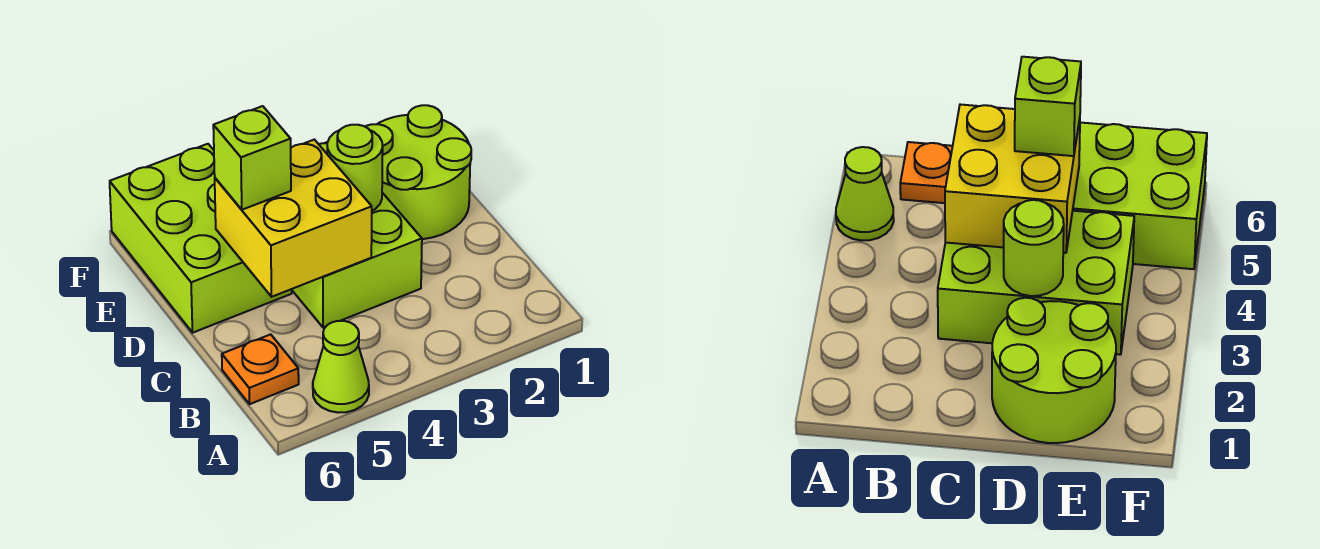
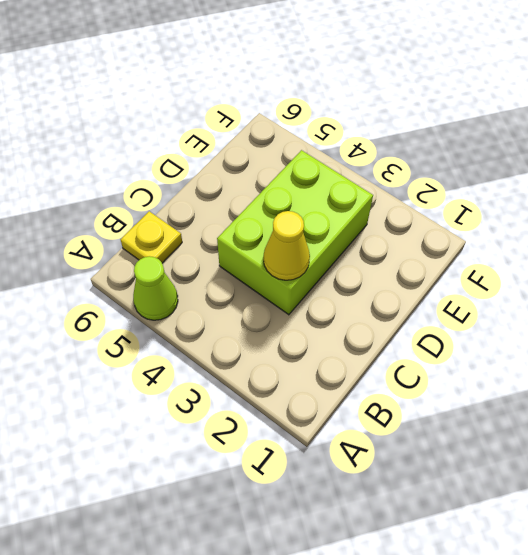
yellow plate B6 level 1 -> orange plate B6 level 1
yellow cone C3 level 2 -> none
none -> lime round brick D1:E2 level 1
none -> lime brick D5:F6 level 1

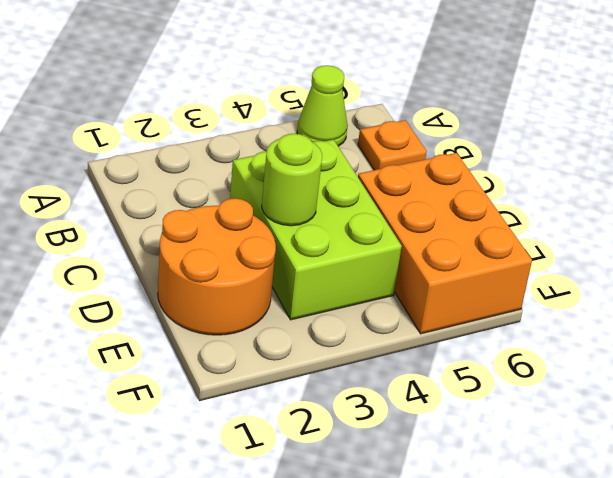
orange round brick D1:E2 level 1 -> lime round brick D1:E2 level 1
orange brick D5:F6 level 1 -> lime brick D5:F6 level 1
none -> yellow brick C4:D5 level 2
none -> lime brick D5 level 3

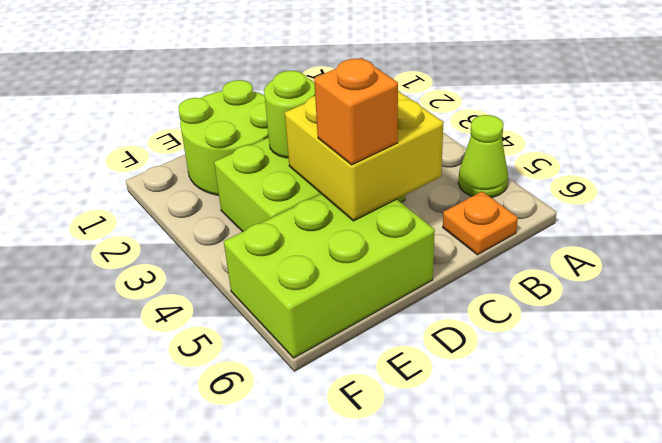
orange brick D5 level 3 -> lime brick D5 level 3

